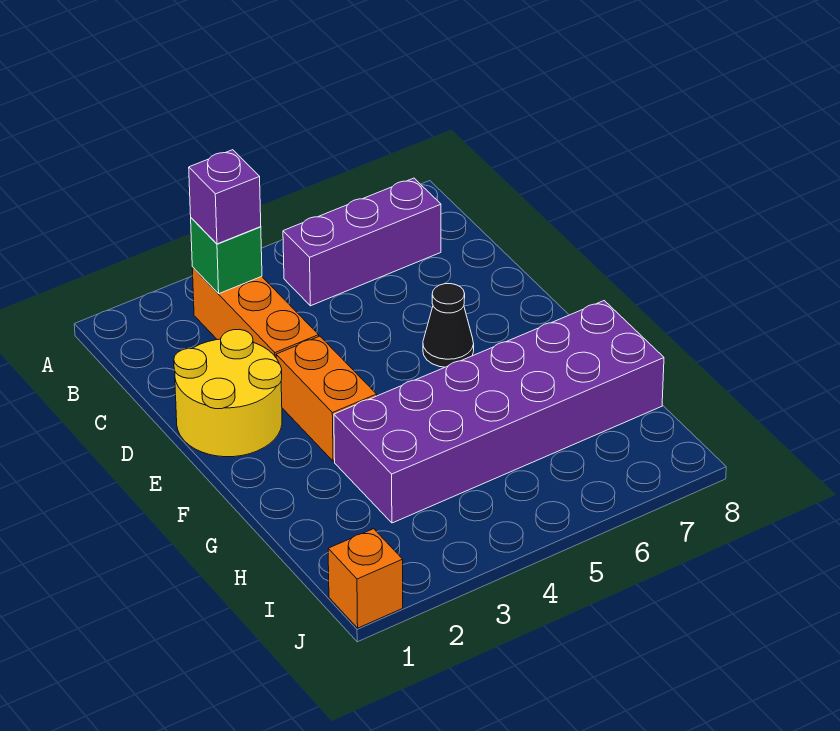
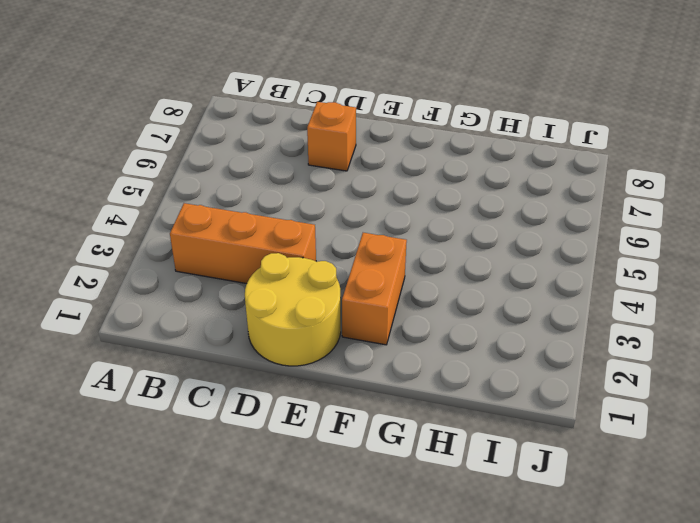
orange brick D7 level 1 -> orange brick J1 level 1
orange brick F2:F3 level 1 -> orange brick E3:F3 level 1
none -> purple brick B5:B7 level 1
none -> black cone E6 level 1

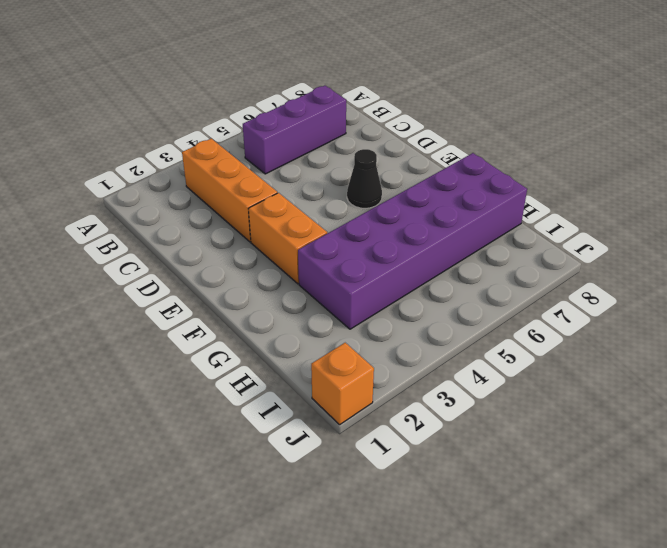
none -> yellow round brick D1:E2 level 1
none -> green brick B3 level 2

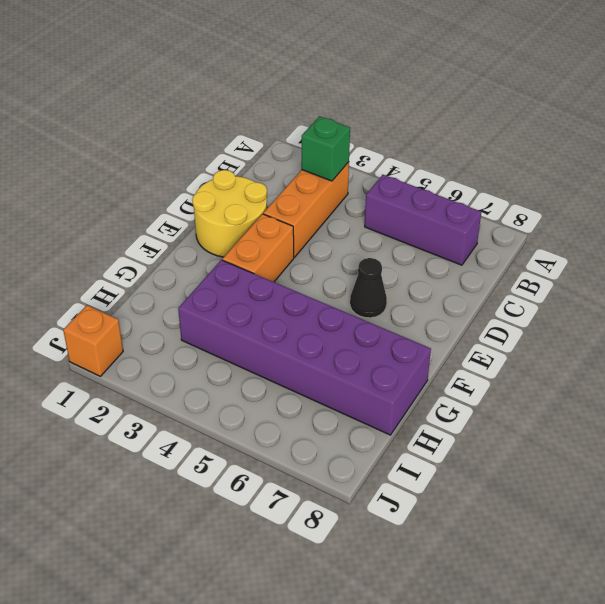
none -> purple brick B3 level 3

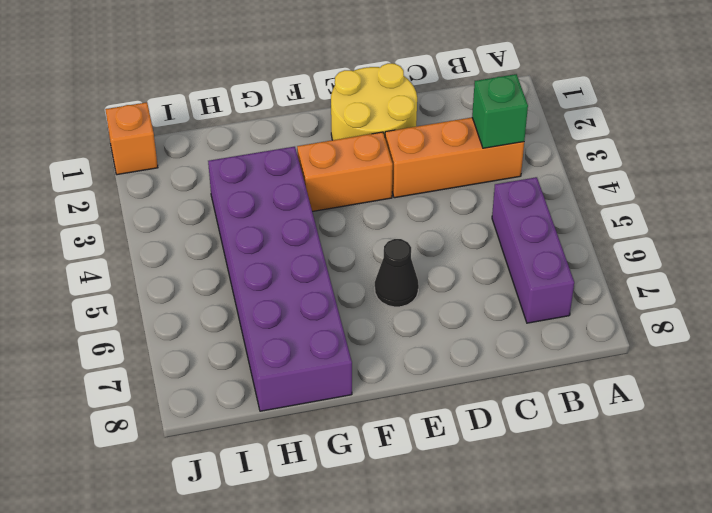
none -> purple brick B3 level 3

